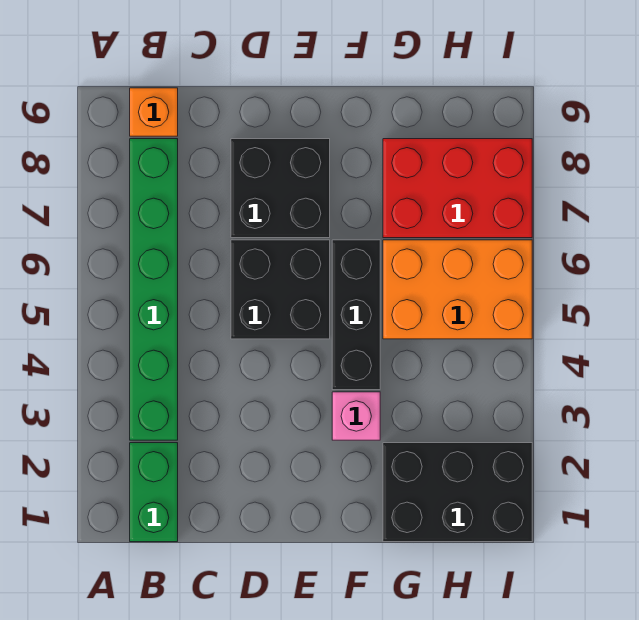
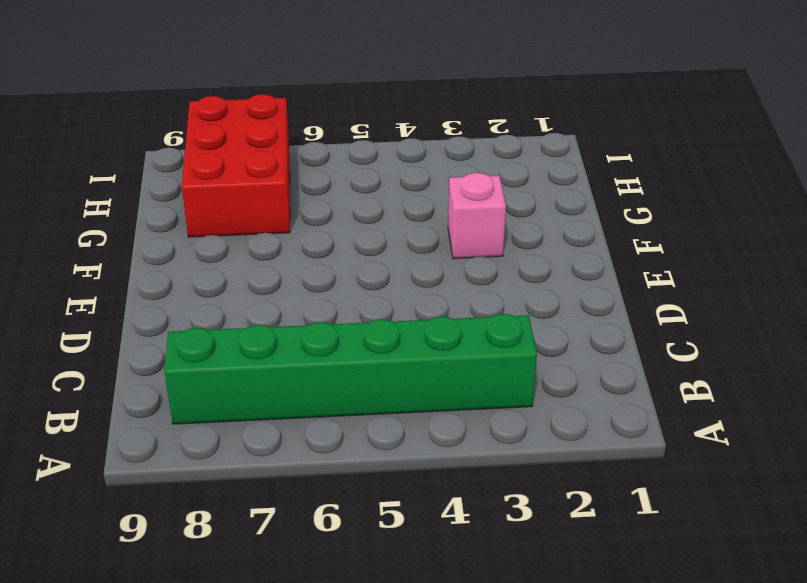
none -> green brick B1:B2 level 1
none -> orange brick B9 level 1

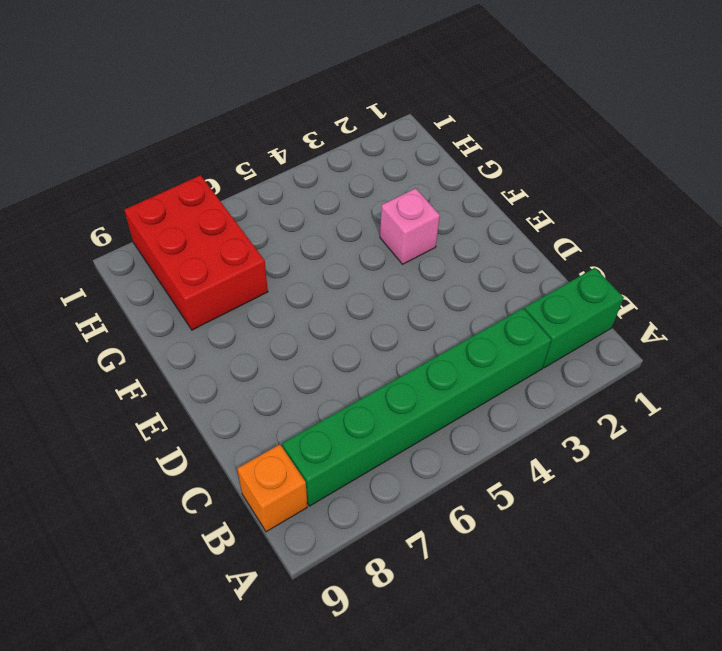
none -> black brick D5:E6 level 1
none -> black brick D7:E8 level 1

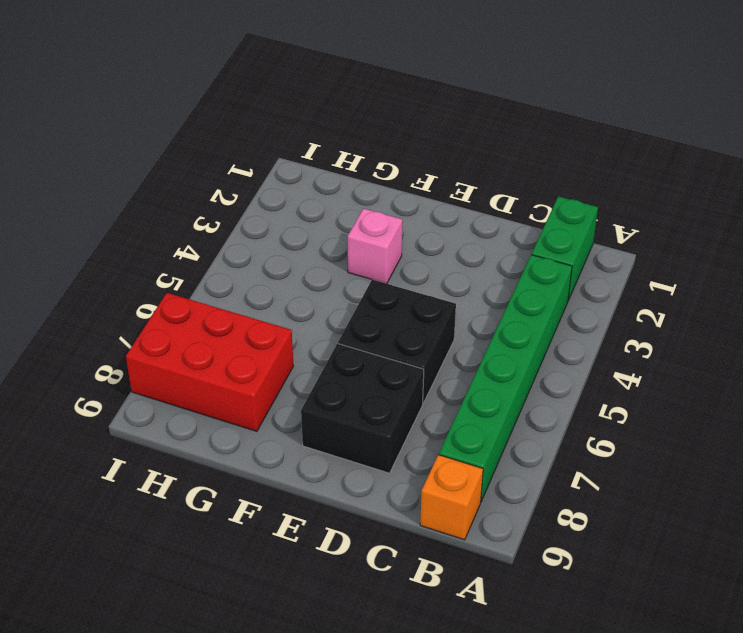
none -> black brick F4:F6 level 1
none -> black brick G1:I2 level 1

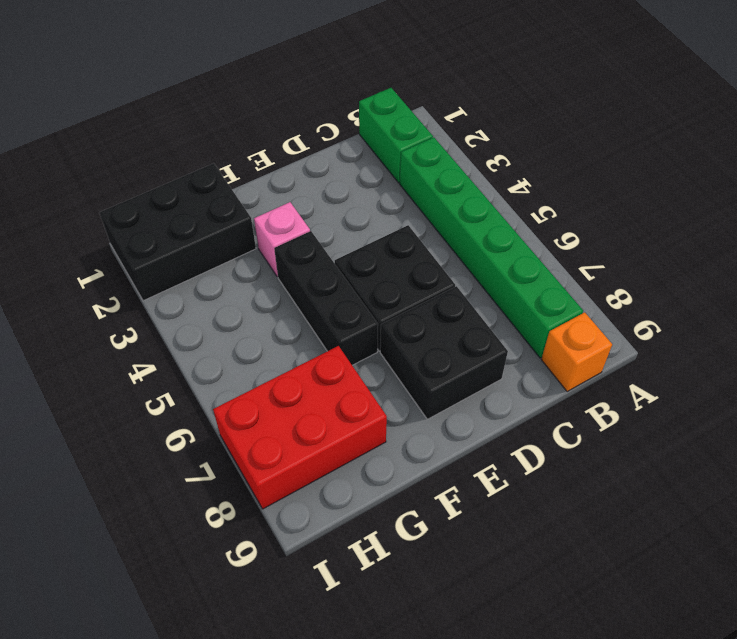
none -> orange brick G5:I6 level 1

